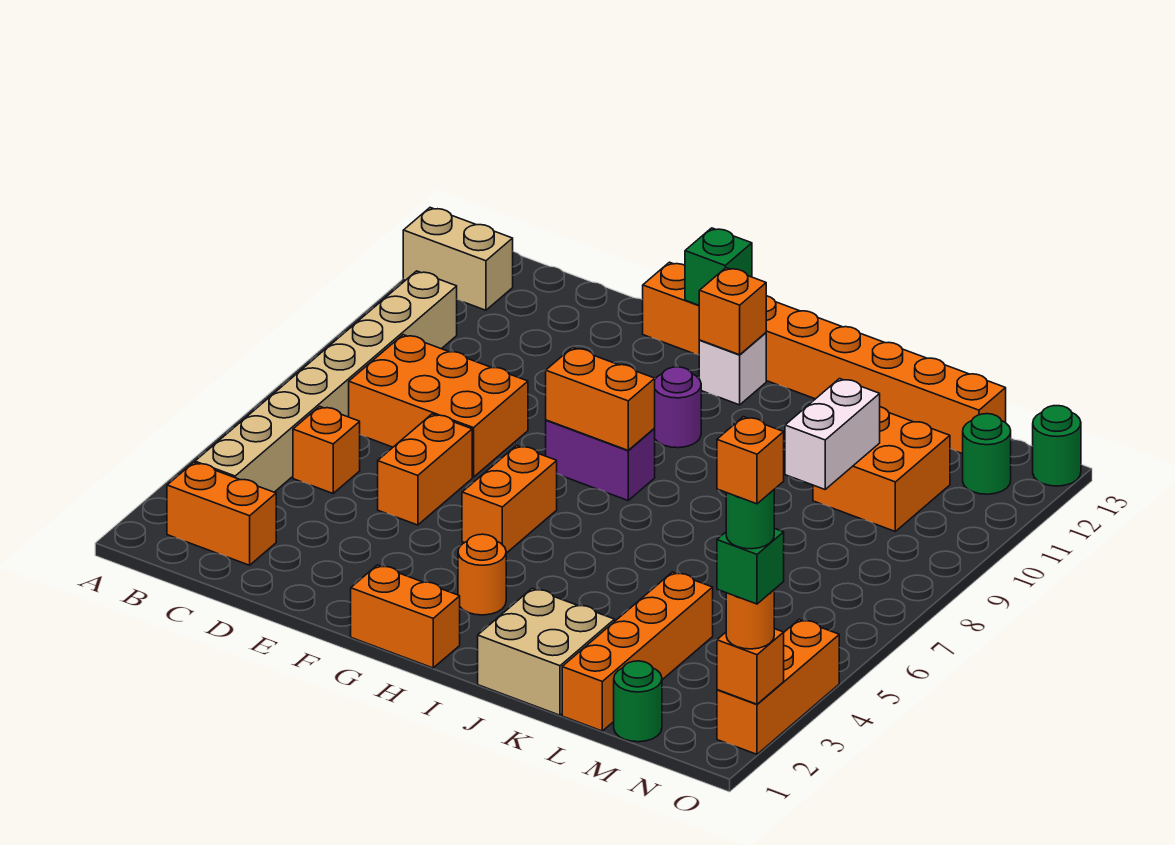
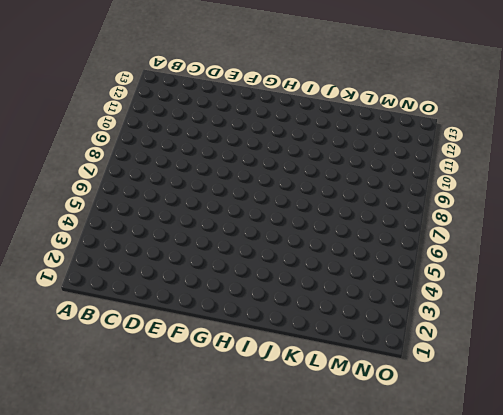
none -> tan brick A12:B12 level 1
none -> orange brick B2:C2 level 1
none -> tan brick B3:B10 level 1

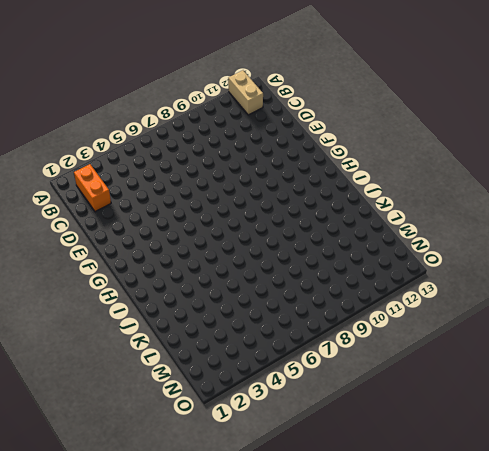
none -> tan brick B3:B10 level 1
none -> orange brick C5 level 1
none -> orange brick C7:E8 level 1

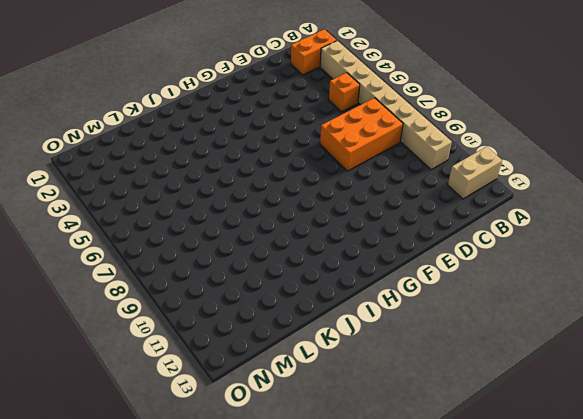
none -> orange brick E5:E6 level 1
none -> orange brick F13:M13 level 1
none -> orange brick G1:H1 level 1

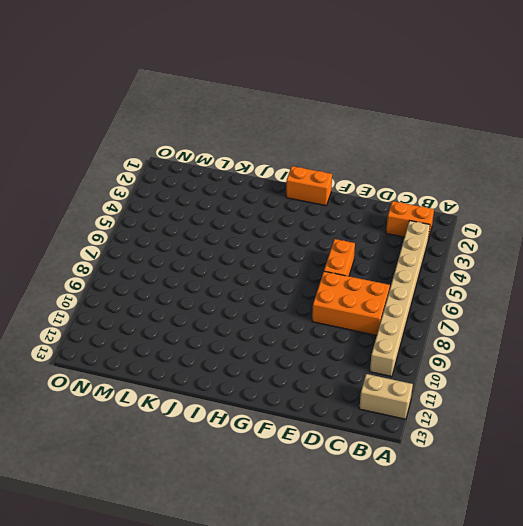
none -> orange brick C5 level 1
none -> orange brick F13:M13 level 1
none -> orange brick G5:G6 level 1

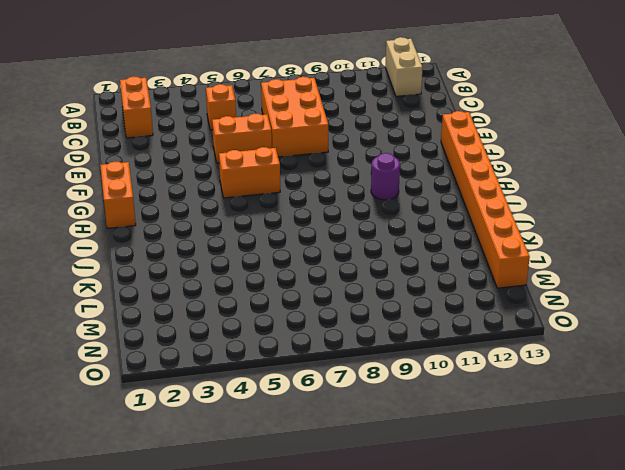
none -> tan brick B3:B10 level 1
none -> purple brick G8:H8 level 1
none -> orange round brick H3 level 1

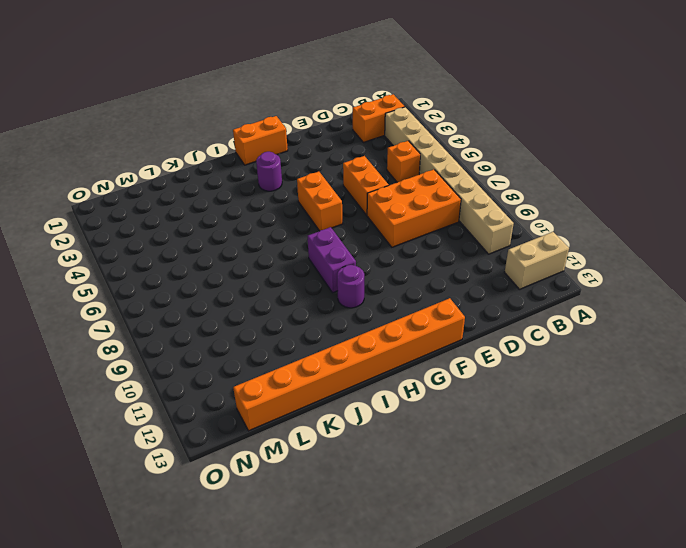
purple round brick H3 level 1 -> orange round brick H3 level 1
purple brick H8:H9 level 1 -> purple brick G8:H8 level 1
none -> white brick H12 level 1
none -> tan brick J1:K2 level 1
none -> orange brick L1:L4 level 1

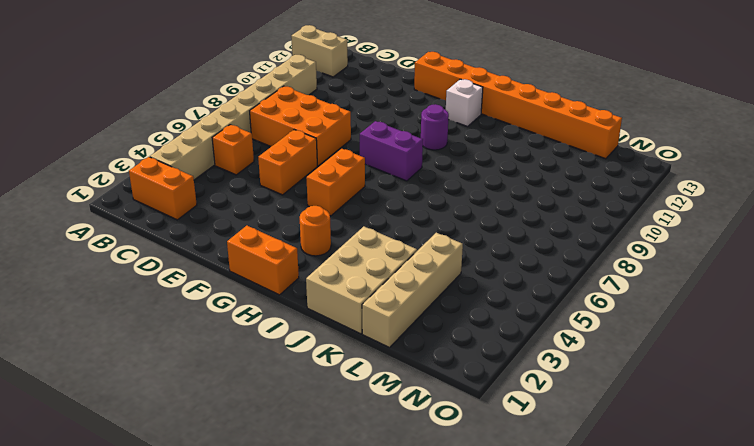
tan brick J1:K3 level 1 -> tan brick J1:K2 level 1
tan brick L1:L4 level 1 -> orange brick L1:L4 level 1
none -> orange brick L10:M11 level 1
none -> green round brick M1 level 1
none -> green round brick N12 level 1

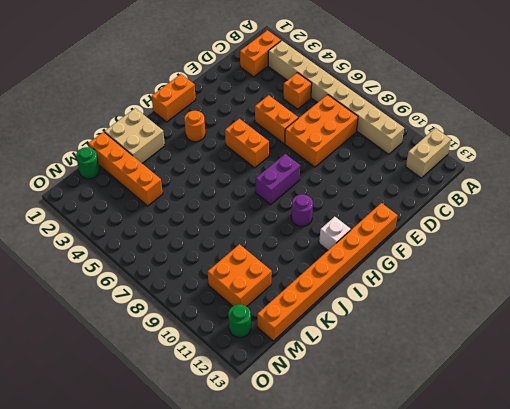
none -> orange brick O2:O4 level 1
none -> green round brick O13 level 1
none -> orange brick G8:H8 level 2

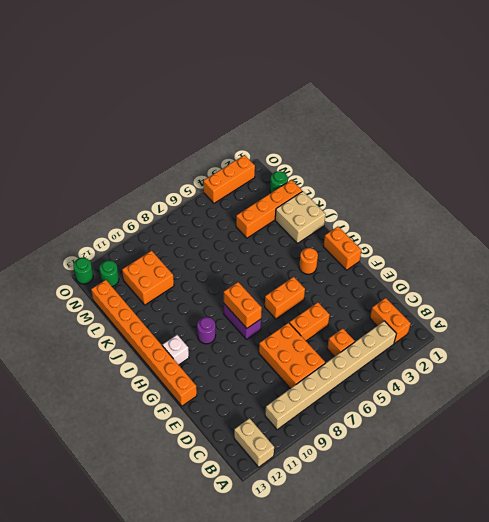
none -> green brick G13 level 2
none -> orange brick H12 level 2
none -> white brick L9:L10 level 2

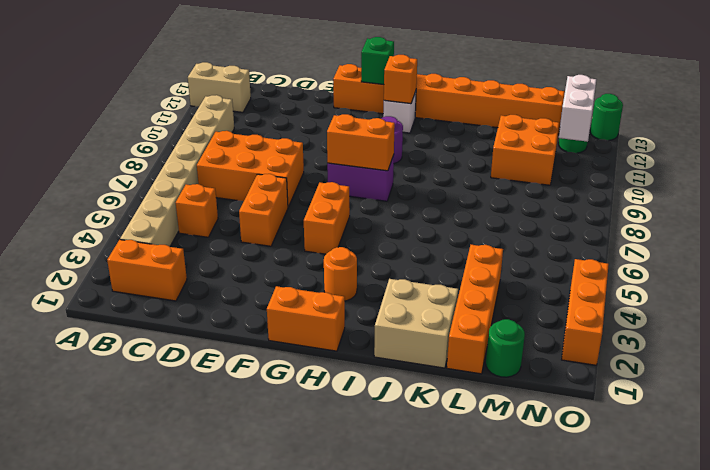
white brick N11:N12 level 2 -> white brick L9:L10 level 2
none -> orange brick O2 level 2
none -> orange round brick O2 level 3
none -> green brick O2 level 4

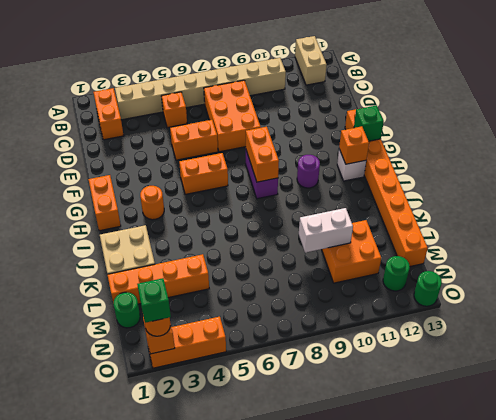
none -> green round brick O2 level 5
none -> orange brick O2 level 6

